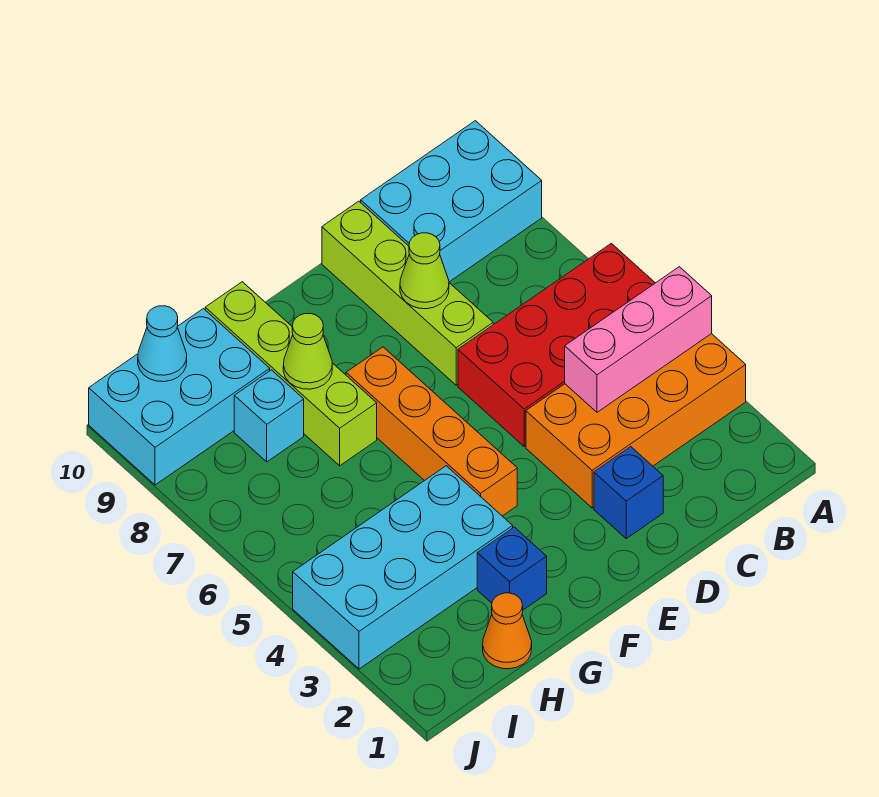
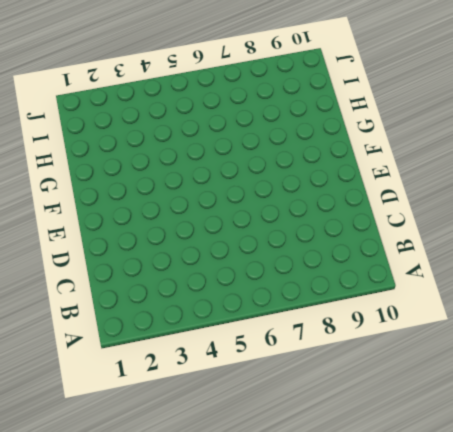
none -> orange brick A3:D4 level 1
none -> red brick A5:D6 level 1
none -> cyan brick A9:C10 level 1

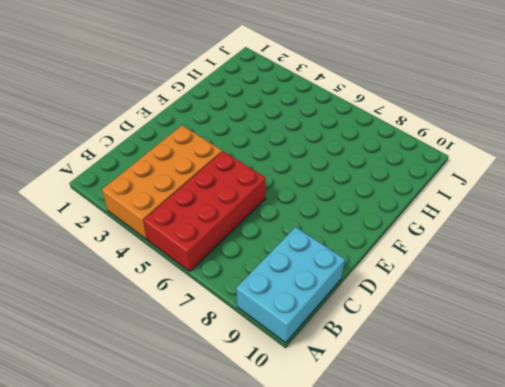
none -> blue brick D2 level 1
none -> lime brick D7:D10 level 1
none -> orange brick F4:F7 level 1

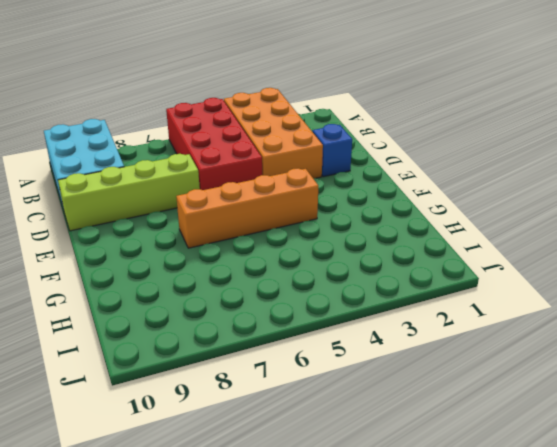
none -> blue brick G2 level 1
none -> cyan brick G3:J4 level 1
none -> lime brick G7:G10 level 1

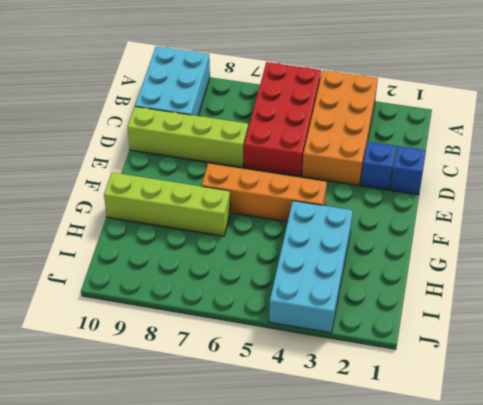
blue brick D1 level 1 -> blue brick G2 level 1
none -> orange cone H1 level 1
none -> cyan brick H8 level 1
none -> cyan brick H9:J10 level 1

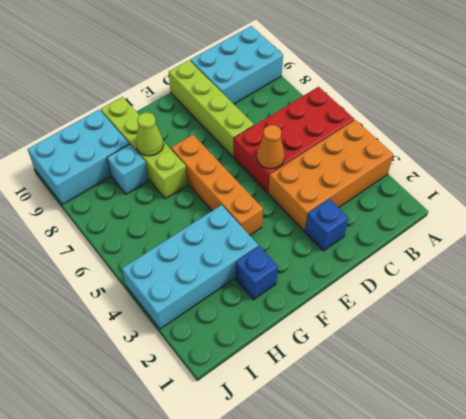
orange cone D5 level 2 -> orange cone H1 level 1
none -> pink brick A4:C4 level 2
none -> lime cone D8 level 2
none -> cyan cone I10 level 2

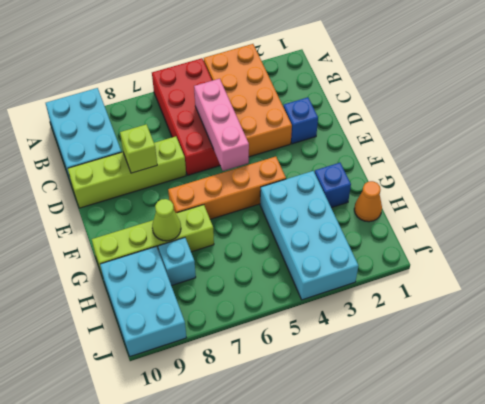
pink brick C5:E5 level 2 -> pink brick A4:C4 level 2
lime brick D8 level 2 -> lime cone D8 level 2
none -> cyan cone I10 level 2

